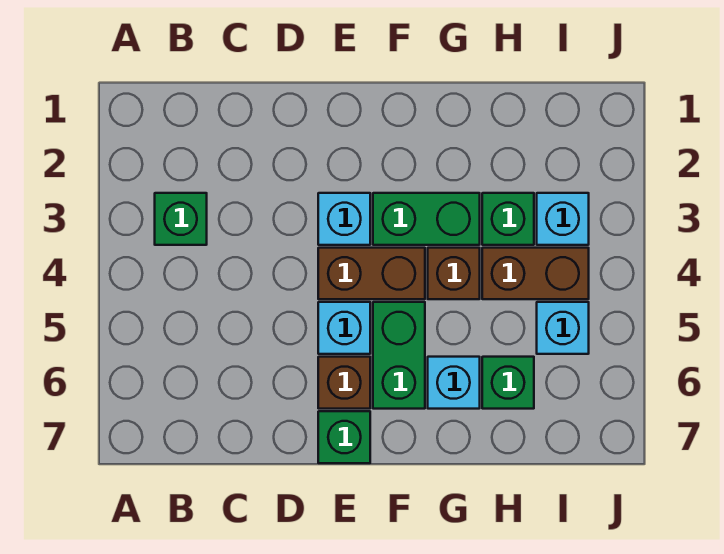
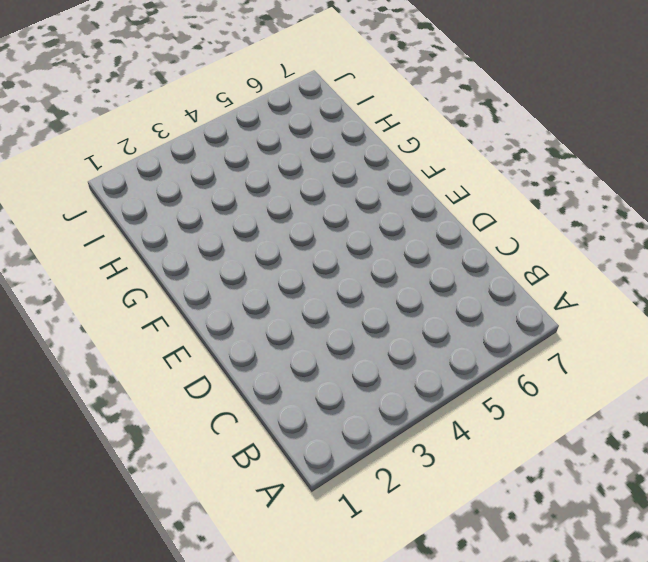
none -> green brick B3 level 1
none -> cyan brick E3 level 1
none -> brown brick E4:F4 level 1

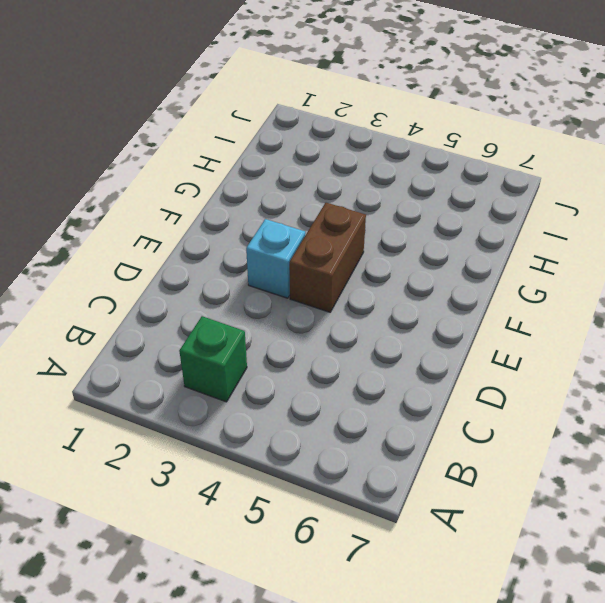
none -> cyan brick E5 level 1
none -> brown brick E6 level 1
none -> green brick E7 level 1

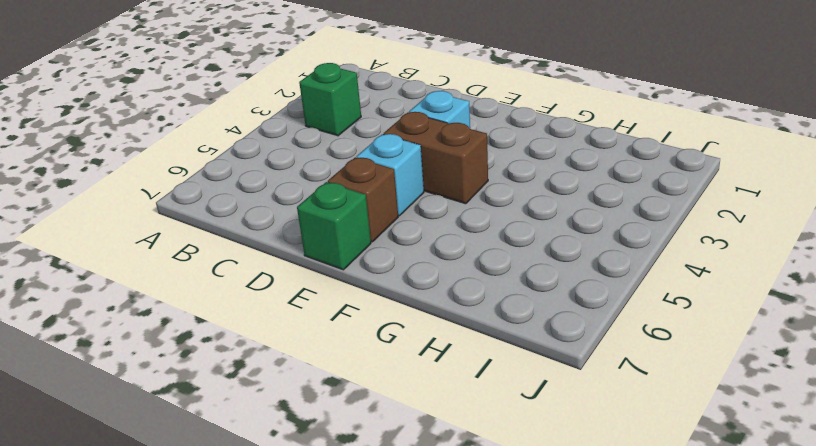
none -> green brick F3:G3 level 1
none -> green brick F5:F6 level 1
none -> brown brick G4 level 1

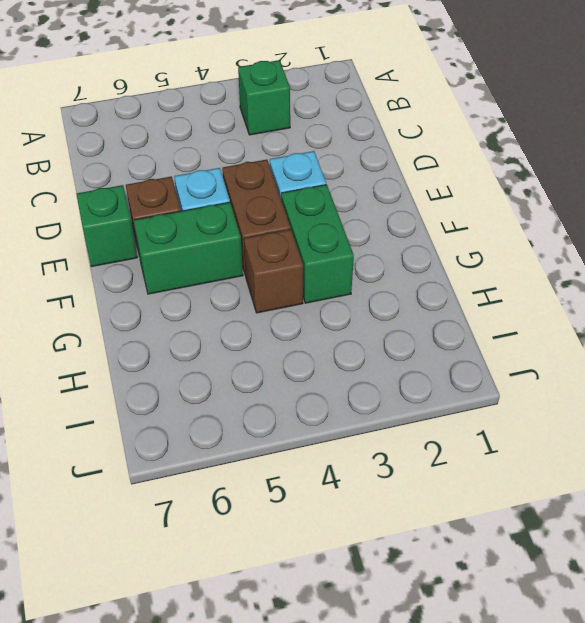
none -> cyan brick G6 level 1
none -> green brick H3 level 1
none -> brown brick H4:I4 level 1

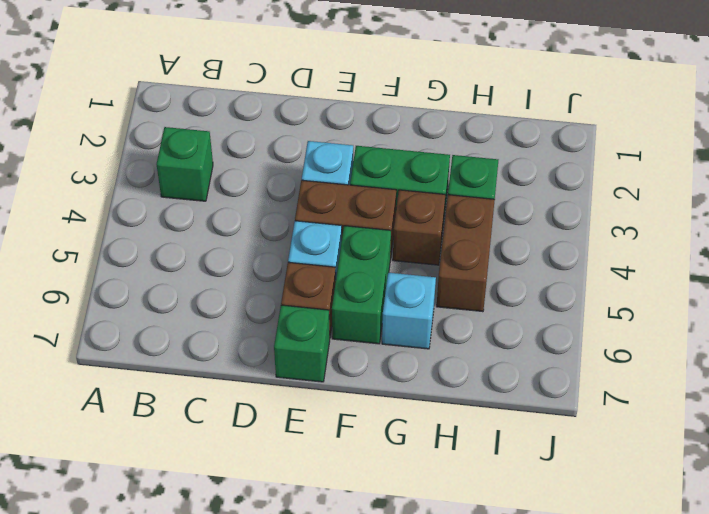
brown brick H4:H5 level 1 -> brown brick H4:I4 level 1
none -> green brick H6 level 1
none -> cyan brick I3 level 1
none -> cyan brick I5 level 1

